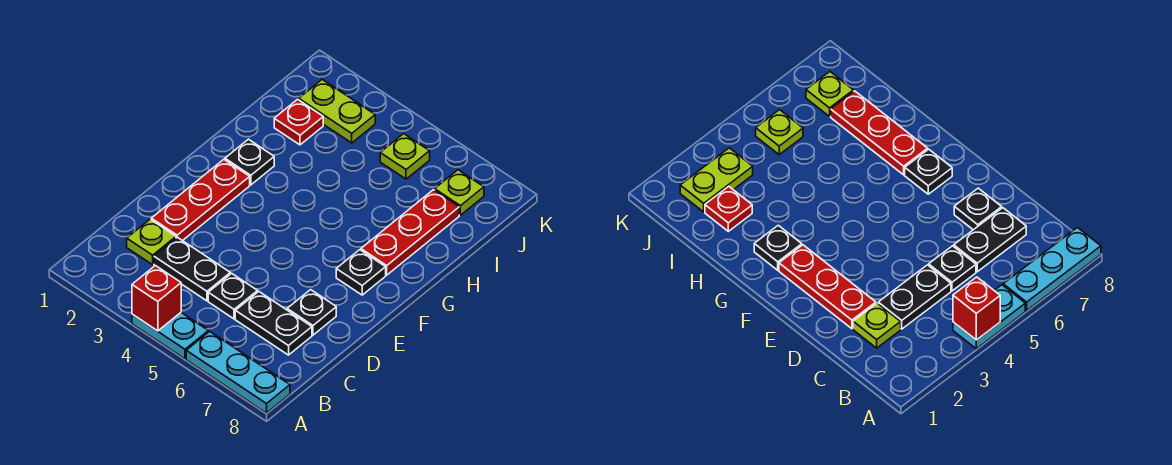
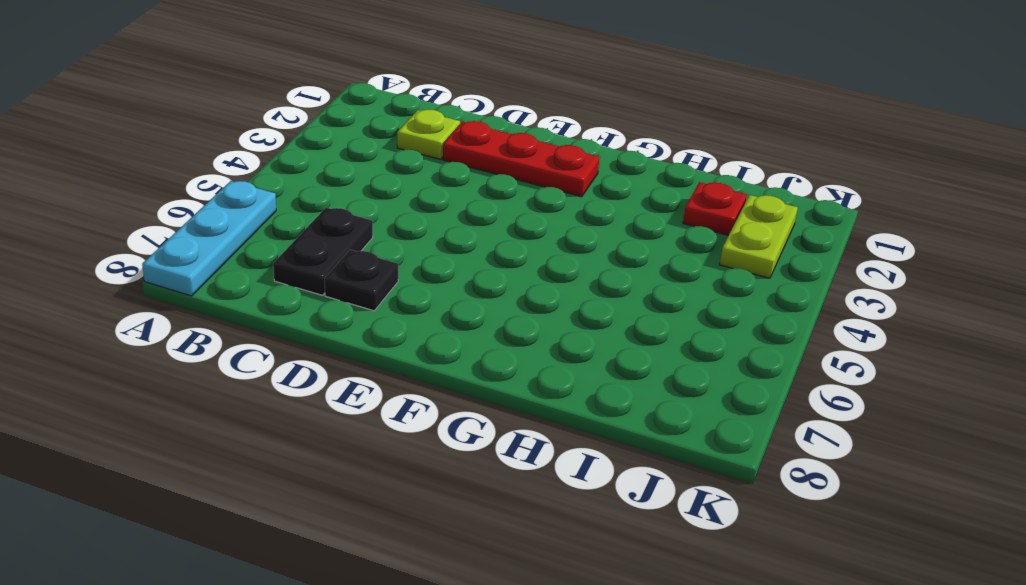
none -> cyan plate A4:A5 level 1
none -> black plate C3:C4 level 1
none -> black plate C5 level 1

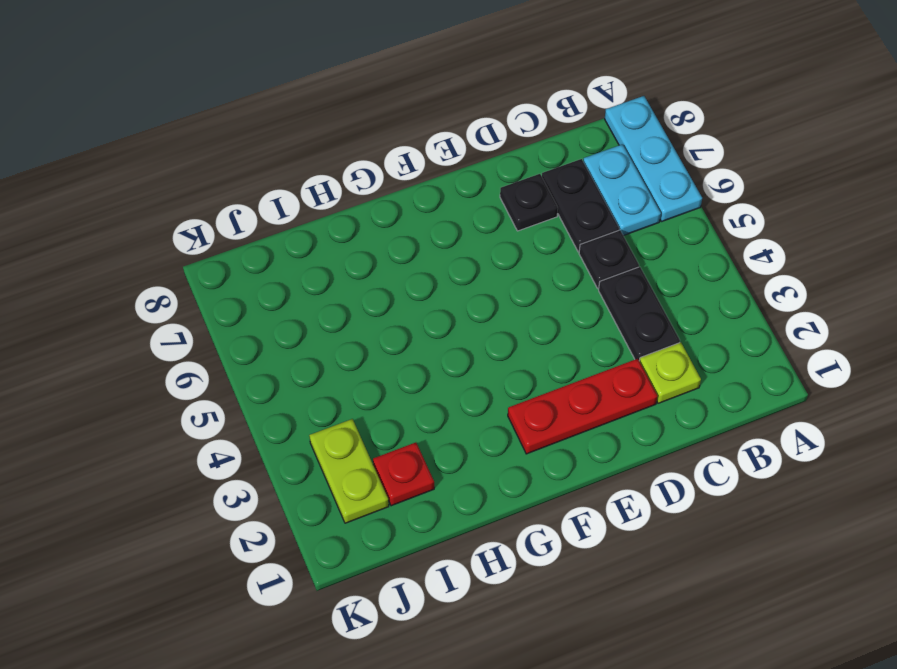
cyan plate B6:B7 level 1 -> cyan plate A4:A5 level 1
none -> black plate F7 level 1
none -> black plate G2 level 1
none -> red plate G7:I7 level 1

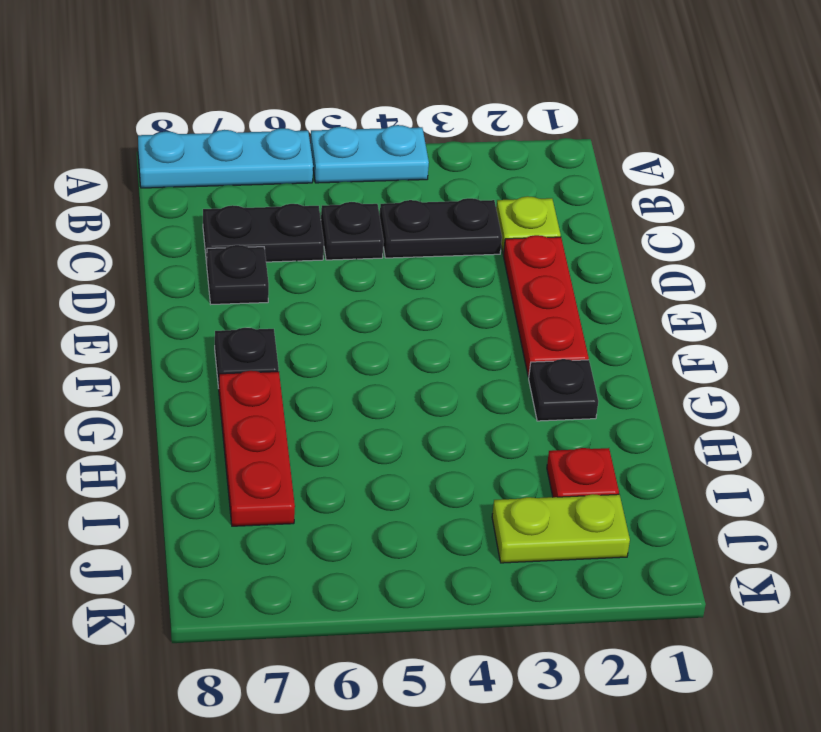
none -> lime plate J5 level 1
none -> lime plate J7 level 1
none -> red brick A4 level 2

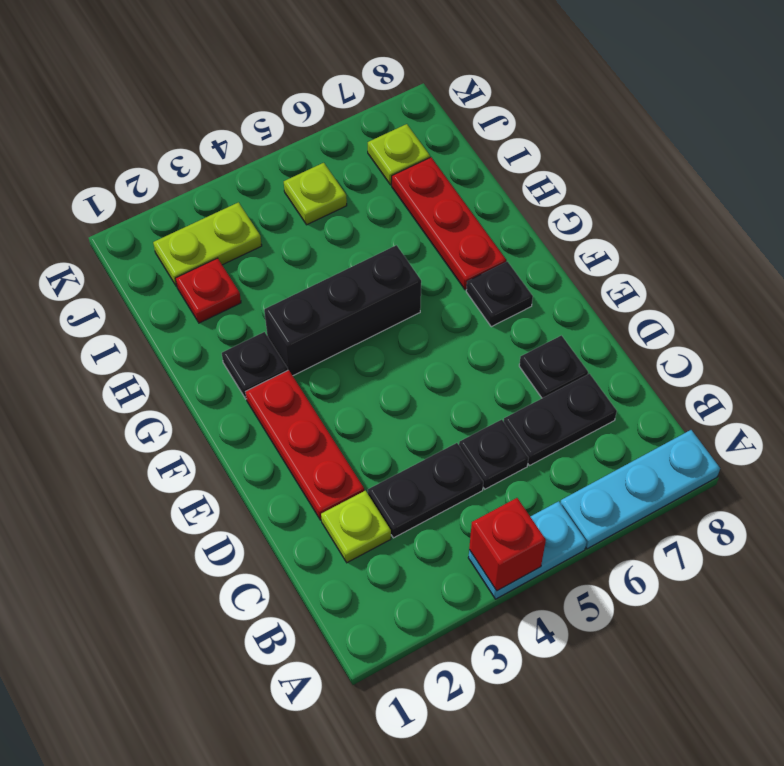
black brick G3:G5 level 1 -> none

